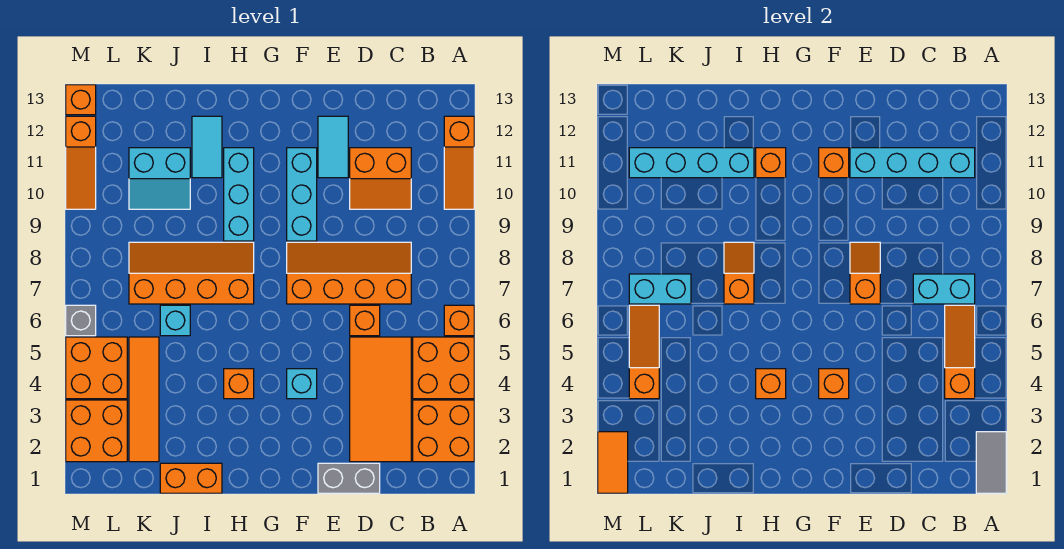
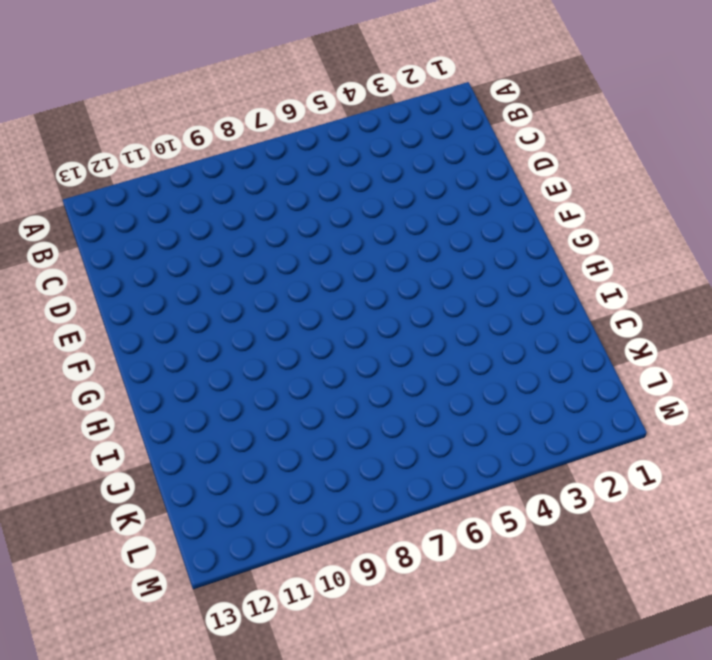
none -> orange brick A2:B3 level 1
none -> orange brick A4:B5 level 1
none -> orange brick A6 level 1
none -> orange slope A10:A12 level 1 top 12

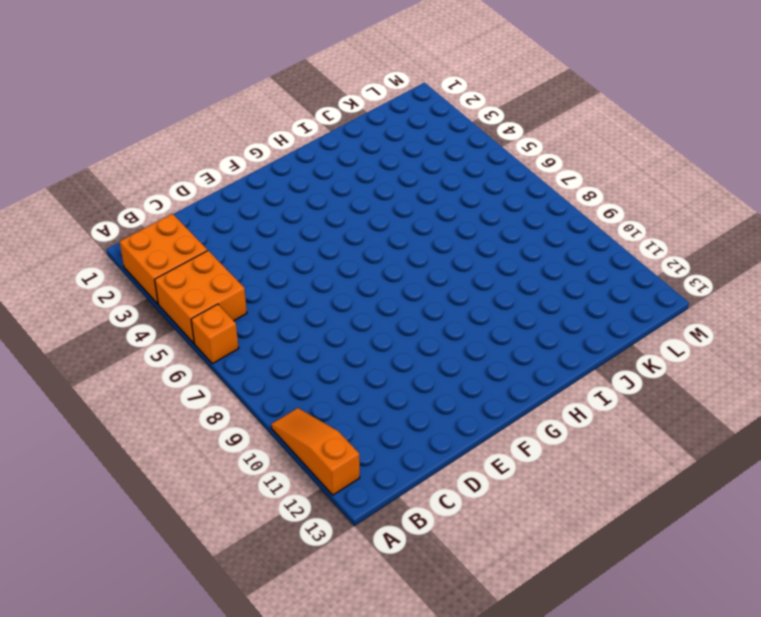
none -> orange tile C2:D5 level 1
none -> orange slope C7:F8 level 1 top 7
none -> orange slope C10:D11 level 1 top 11
none -> grey brick D1:E1 level 1

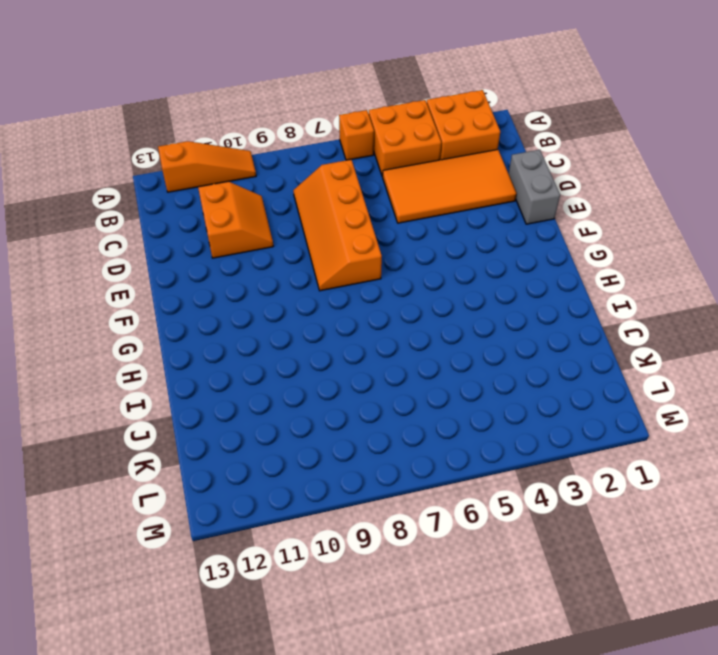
none -> orange brick D6 level 1
none -> cyan tile E11:E12 level 1
none -> cyan brick F4 level 1
none -> cyan brick F9:F11 level 1

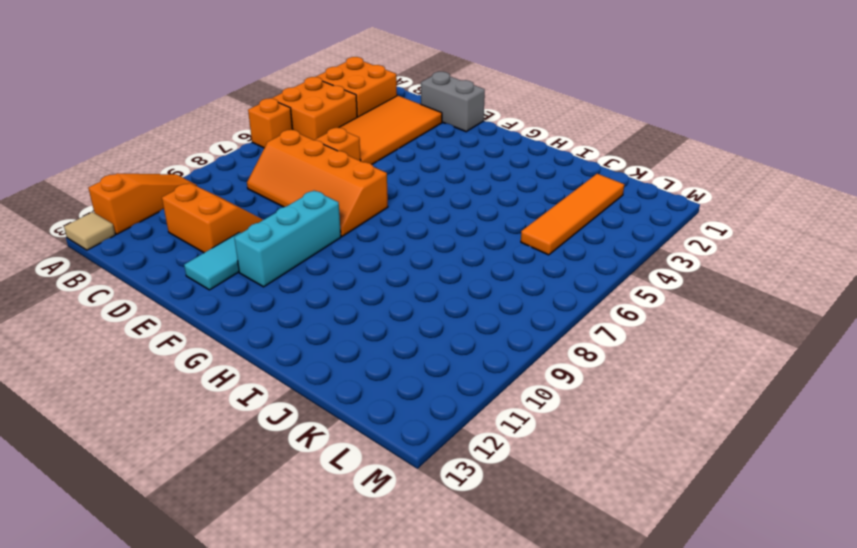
tan tile A13 level 1 -> none
none -> cyan brick F4 level 1
none -> orange brick H4 level 1
none -> orange slope H7:K8 level 1 top 7
none -> cyan brick H9:H11 level 1

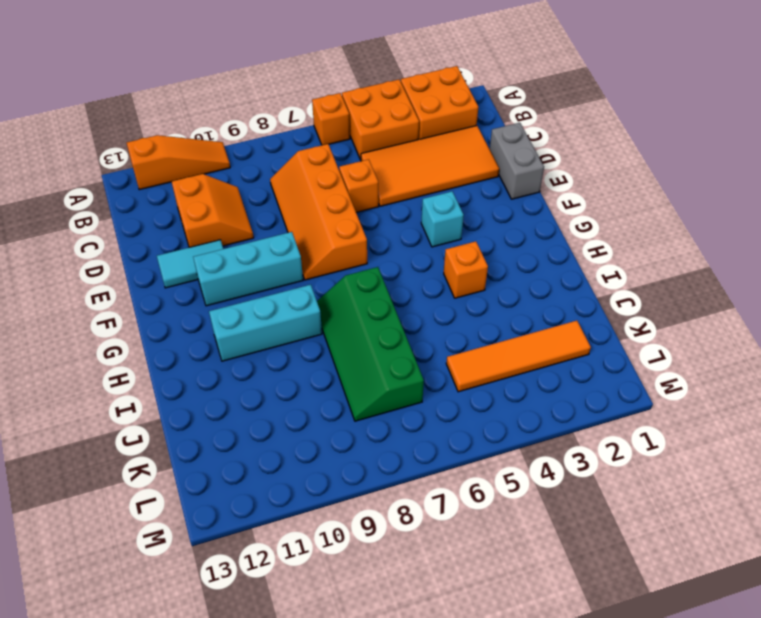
green slope H7:K8 level 1 top 7 -> orange slope H7:K8 level 1 top 7
none -> orange brick I1:J1 level 1
none -> cyan tile I11:I12 level 1
none -> cyan brick J6 level 1
none -> cyan slope J10:K11 level 1 top 11

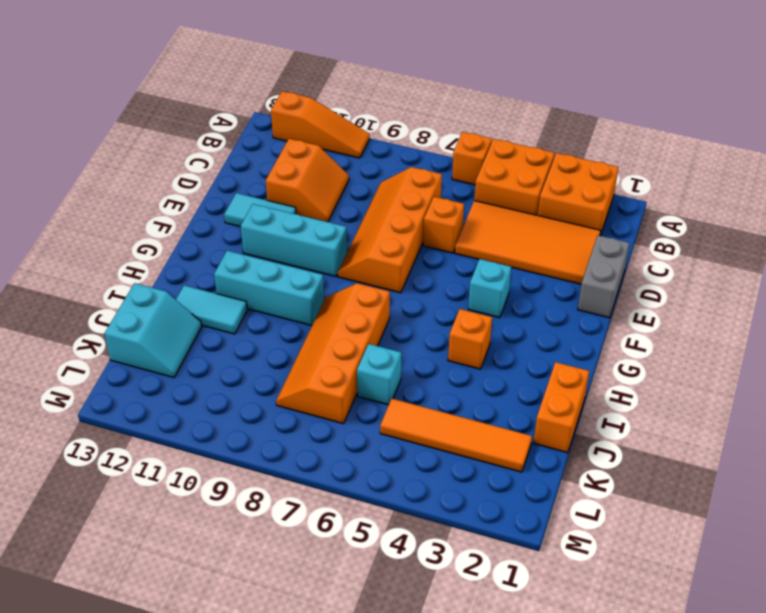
cyan slope J12:K13 level 1 top 13 -> cyan slope J10:K11 level 1 top 11
none -> orange brick L2:M3 level 1
none -> orange brick L4:M5 level 1
none -> grey brick M6 level 1
none -> orange slope M10:M12 level 1 top 12

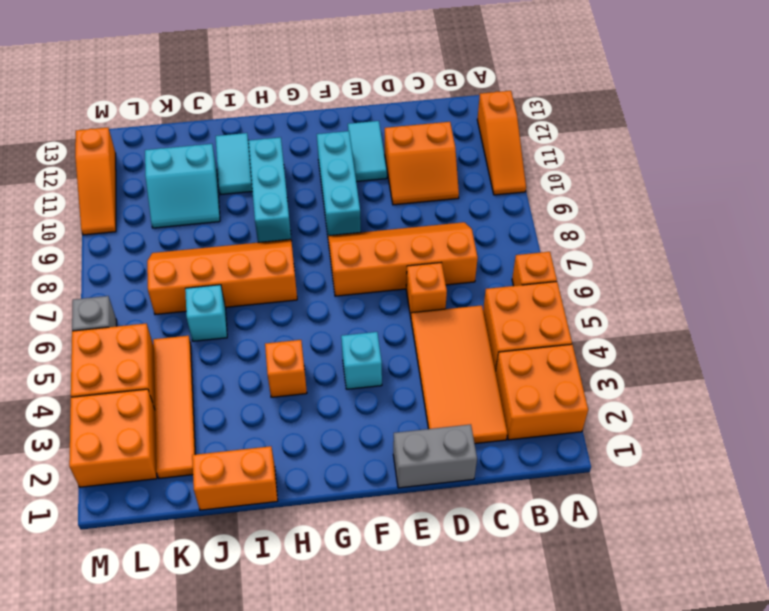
none -> orange brick M13 level 1
none -> grey tile A1:A2 level 2
none -> orange slope B4:B6 level 2 top 4
none -> cyan brick B7:C7 level 2

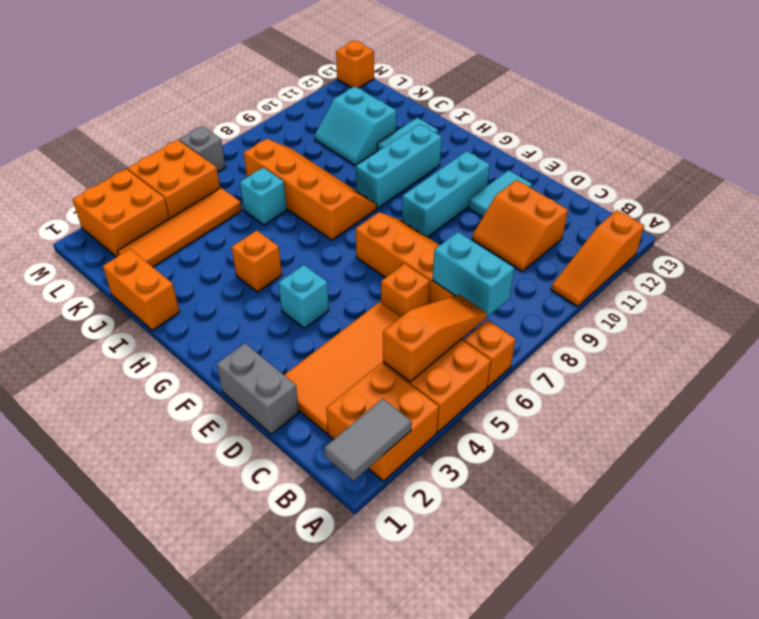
none -> orange slope M10:M12 level 1 top 12
none -> cyan brick B11:E11 level 2
none -> orange slope E7:E8 level 2 top 7
none -> orange brick F4 level 2

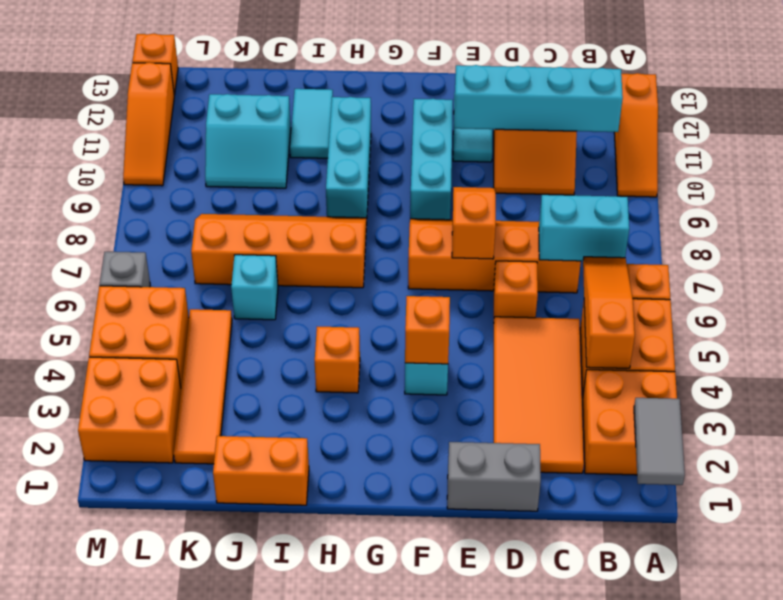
none -> orange brick F11 level 2
none -> orange brick H4 level 2
none -> orange brick H11 level 2
none -> orange slope I7:I8 level 2 top 7

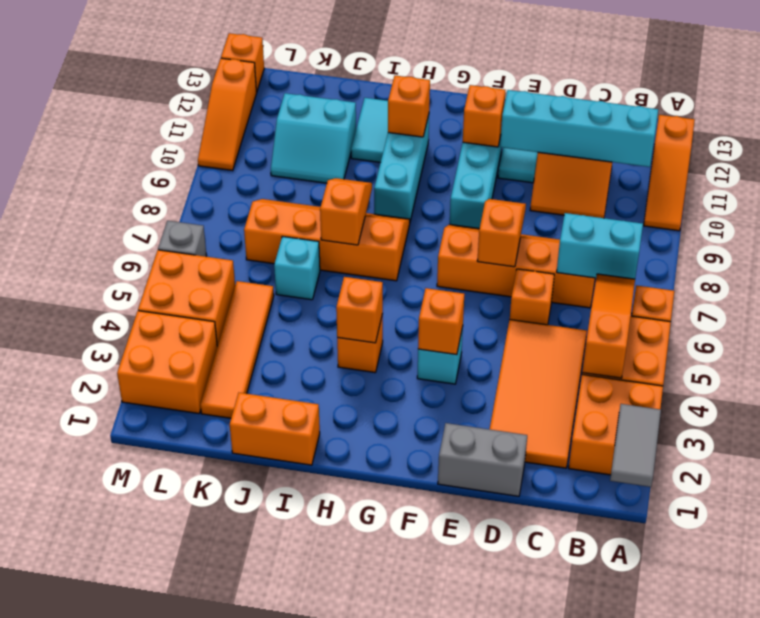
none -> cyan brick I11:L11 level 2
none -> cyan brick K7:L7 level 2
none -> orange slope L4:L6 level 2 top 4
none -> orange tile M1:M2 level 2

